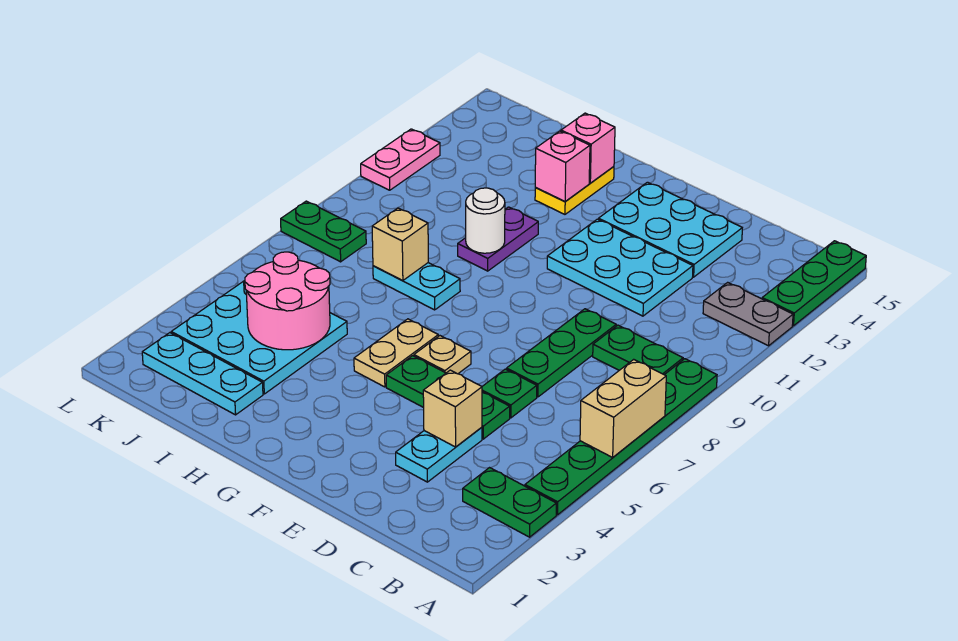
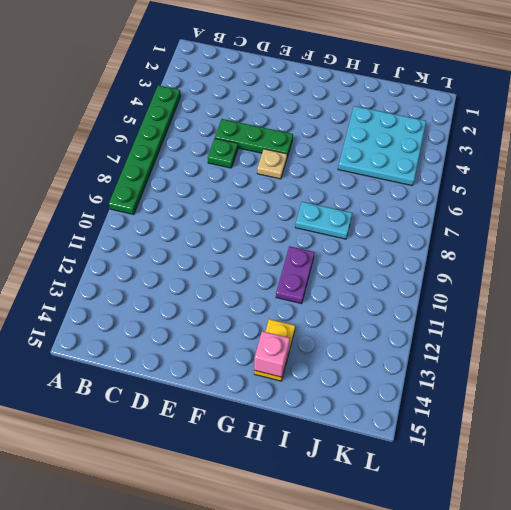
none -> green plate A3:B3 level 1
none -> grey plate A12:B12 level 1
none -> green plate A13:A15 level 1

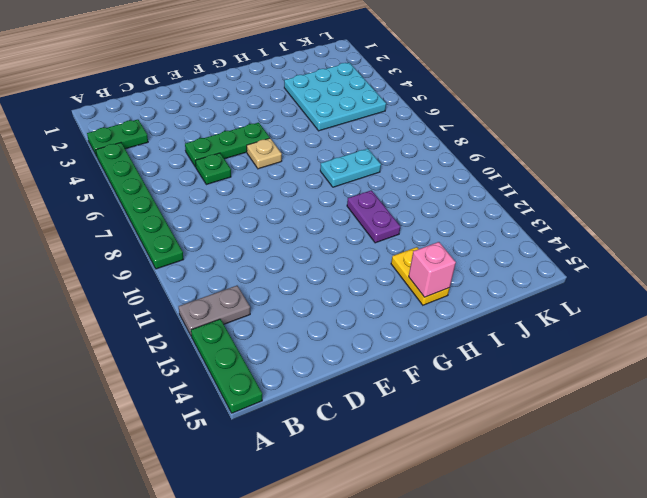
none -> green plate B9:C9 level 1
none -> cyan plate D3:D4 level 1
none -> green plate D7:D9 level 1

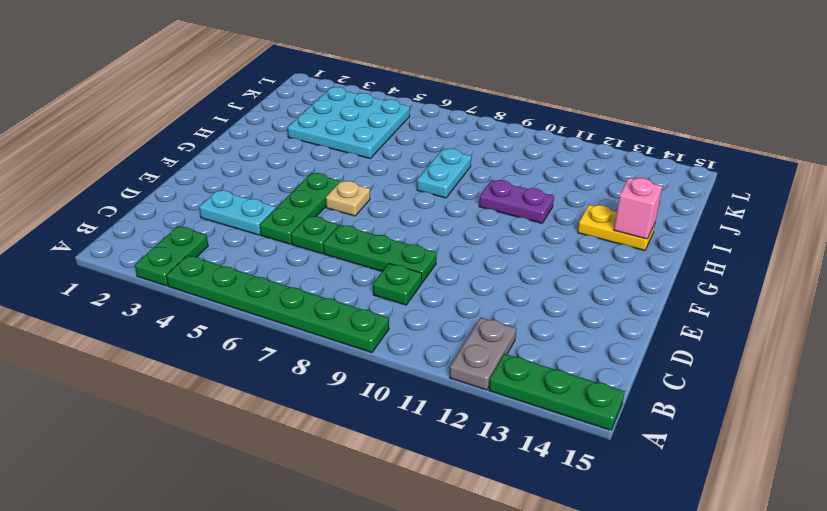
green plate C9 level 1 -> green plate B9:C9 level 1
none -> cyan plate D11:F12 level 1
none -> cyan plate D13:F14 level 1
none -> tan plate G5:G6 level 1

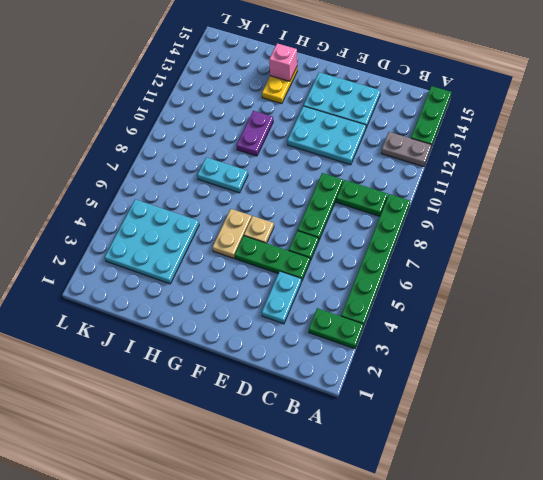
none -> cyan plate I2:K2 level 1
none -> green plate K8:L8 level 1
none -> pink plate L11:L12 level 1

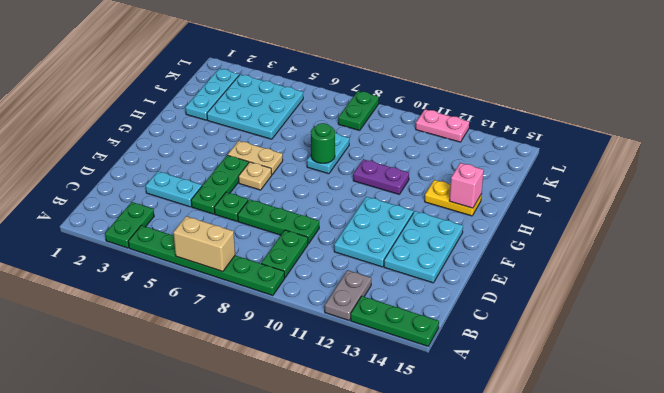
green round brick H8 level 2 -> none
none -> tan brick D4 level 2
none -> white round brick H10 level 2
none -> pink brick H13 level 2

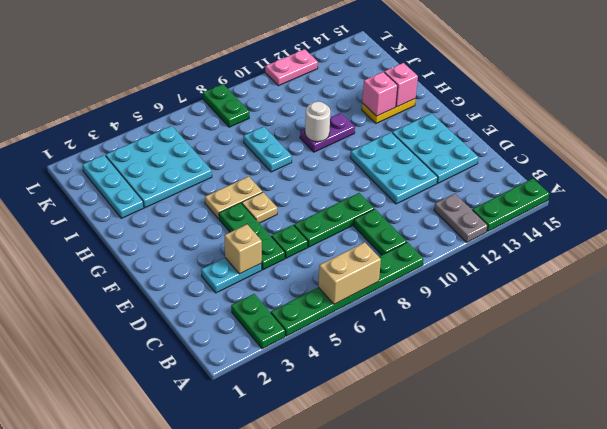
none -> pink round brick I4:J5 level 2
none -> tan brick I8 level 2

